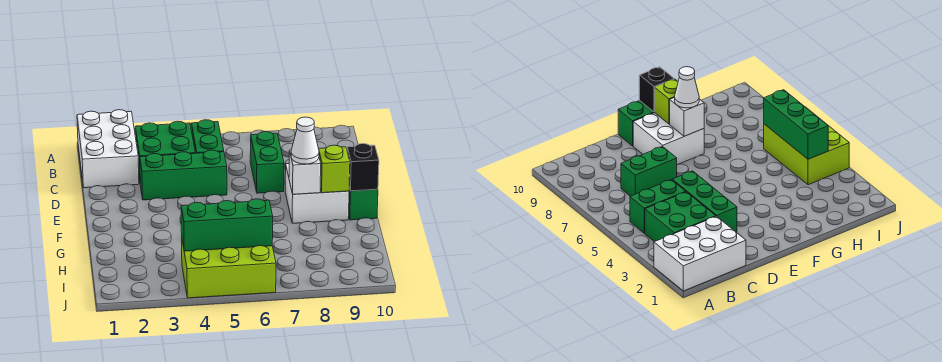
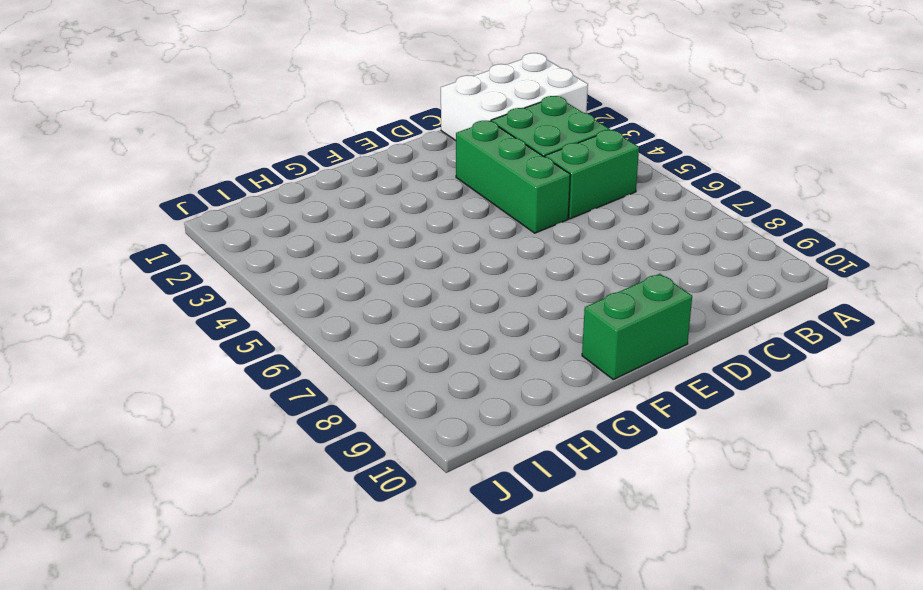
none -> green brick C7:D7 level 1
none -> white brick E8:F9 level 1
none -> lime brick I4:J6 level 1

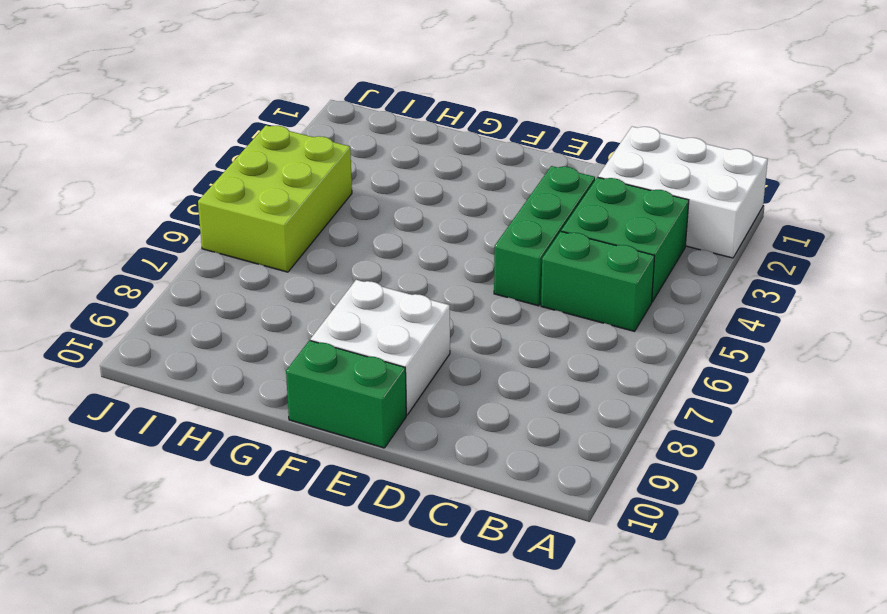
none -> green brick C7:D7 level 1
none -> white brick F8 level 2
none -> lime brick F9 level 2

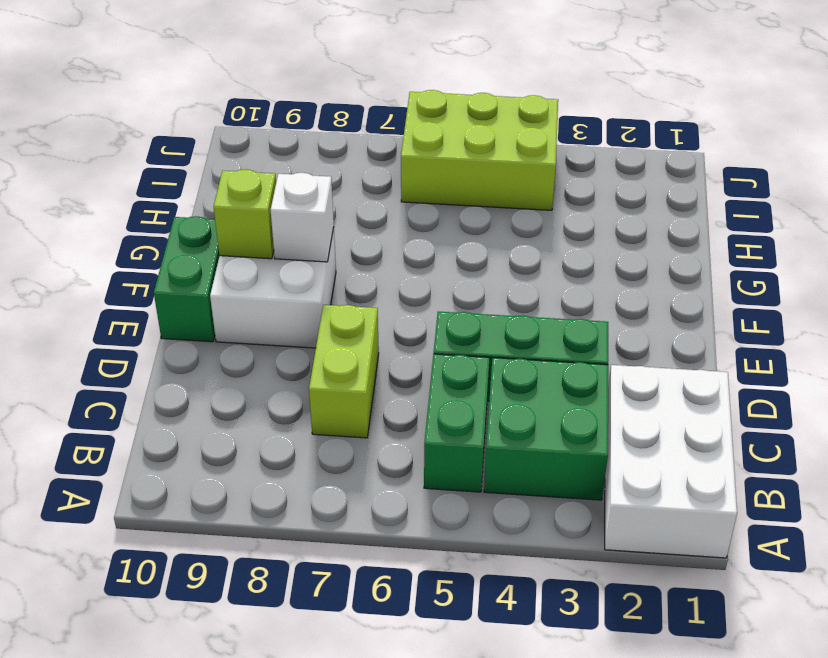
lime brick C7:D7 level 1 -> green brick C7:D7 level 1
none -> black brick F10 level 2
none -> green brick I4:I6 level 2
none -> white cone F8 level 3

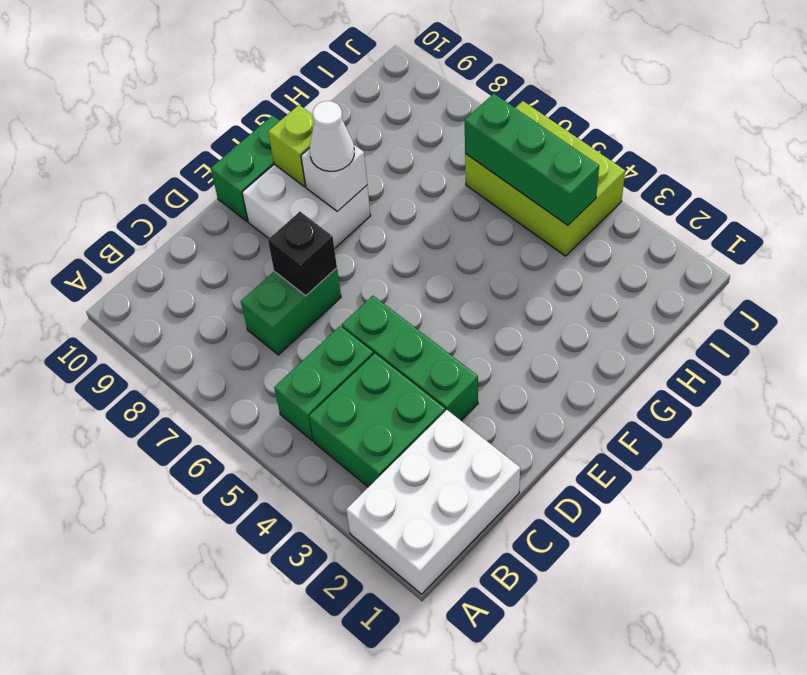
black brick D7 level 2 -> black brick F10 level 2

